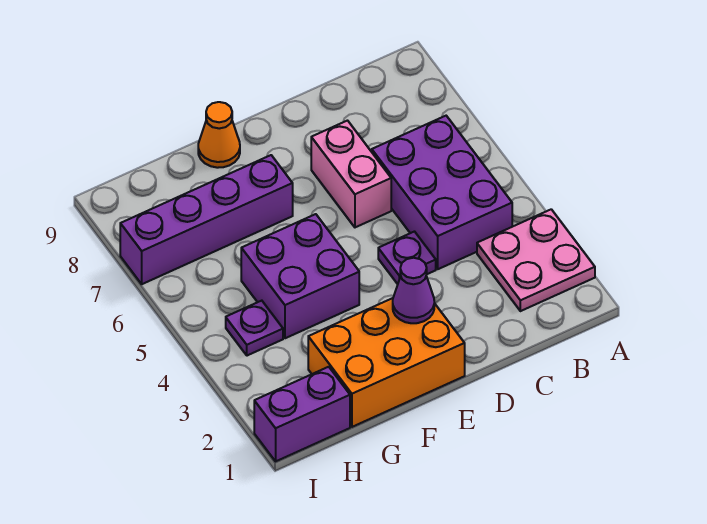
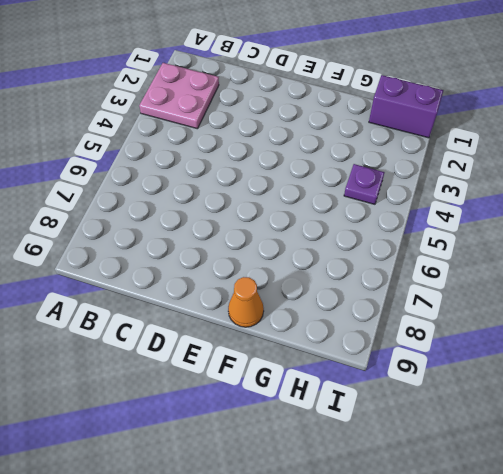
none -> purple brick B4:C6 level 1
none -> purple plate D4 level 1

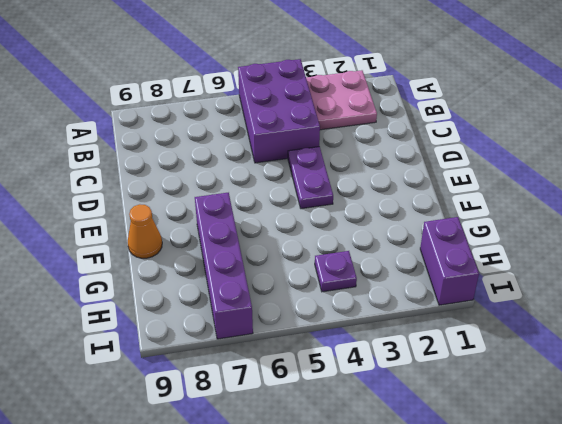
purple brick A4:C5 level 1 -> purple brick B4:C6 level 1
purple plate D4:E4 level 1 -> purple plate D4 level 1
none -> pink brick D6:D7 level 1
none -> orange brick E1:G2 level 1

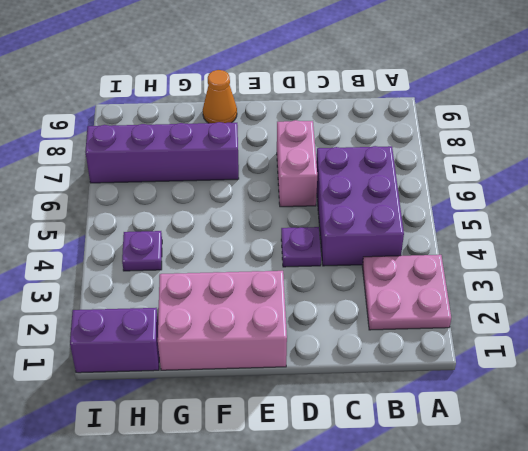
pink brick E1:G2 level 1 -> orange brick E1:G2 level 1
none -> purple brick F4:G5 level 1
none -> purple cone E2 level 2

